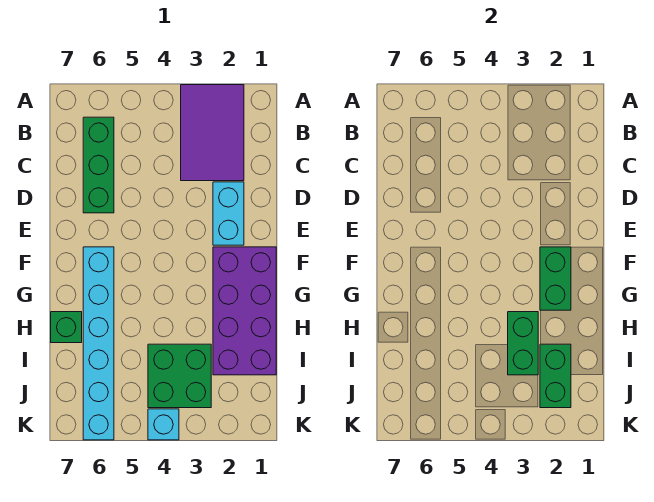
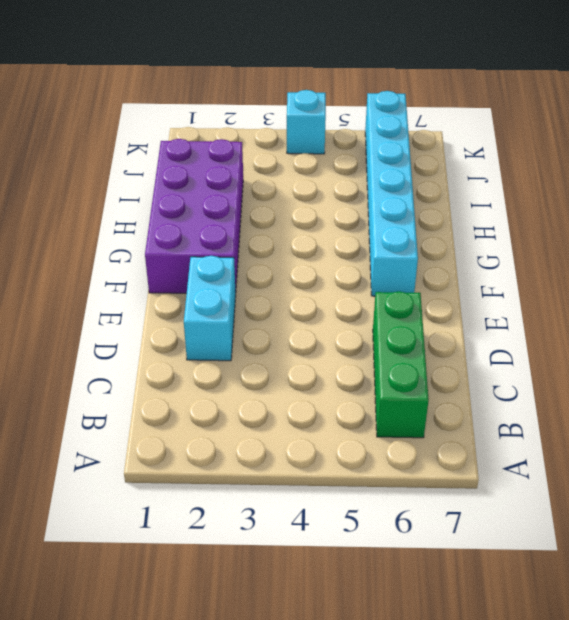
none -> purple tile A2:C3 level 1
none -> green brick H7 level 1

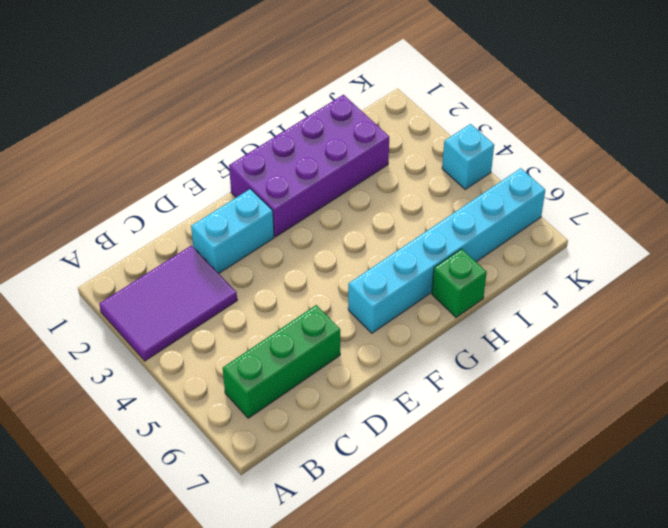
none -> green brick I3:J4 level 1
none -> green brick F2:G2 level 2

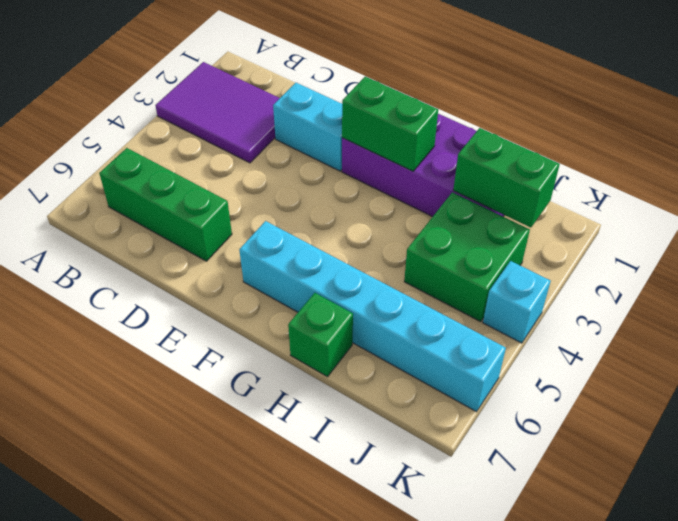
none -> green brick H3:I3 level 2

